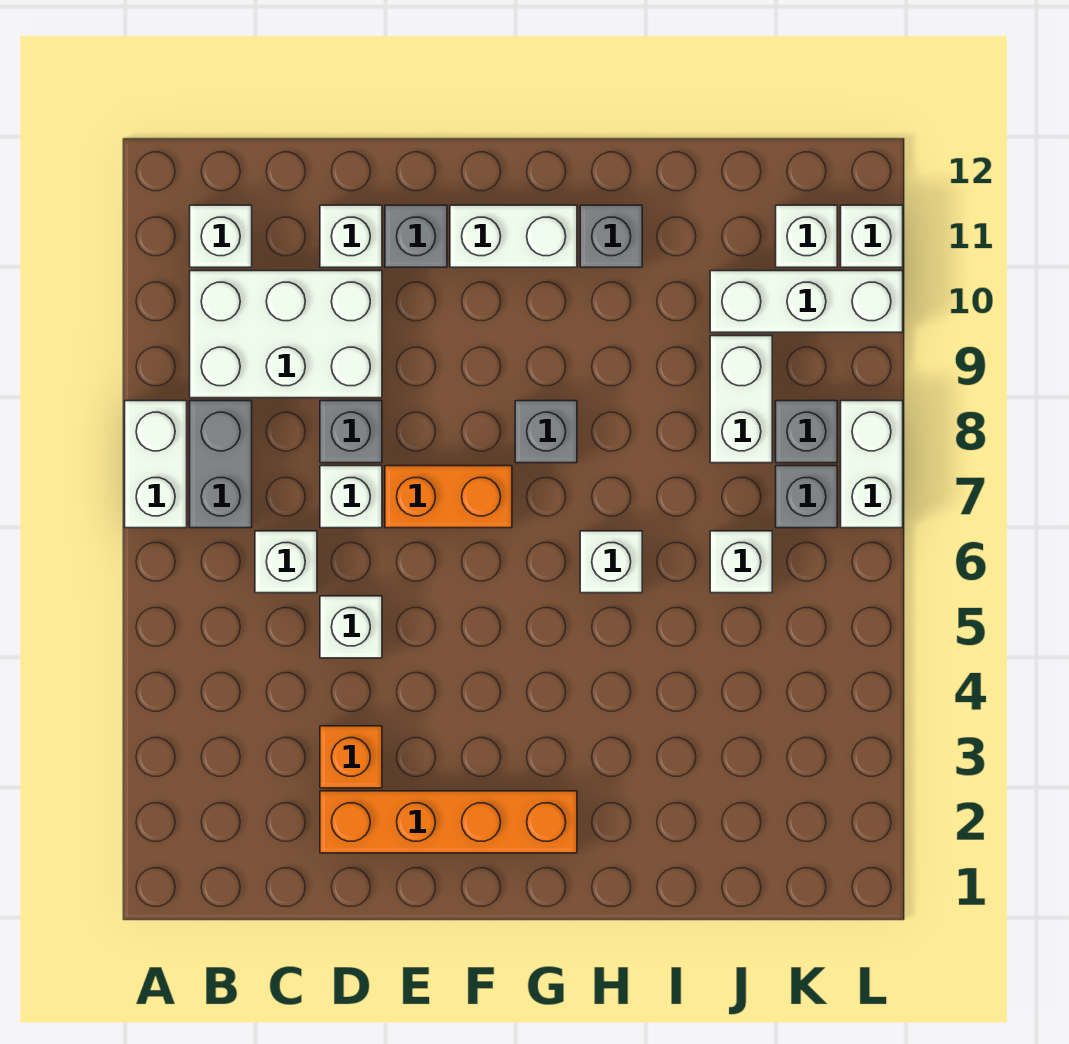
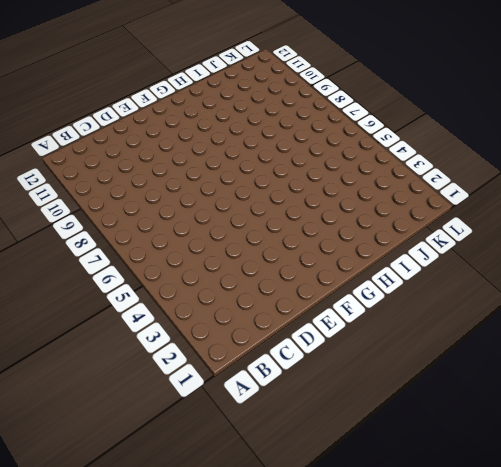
none -> white brick A7:A8 level 1
none -> grey brick B7:B8 level 1
none -> white brick B9:D10 level 1

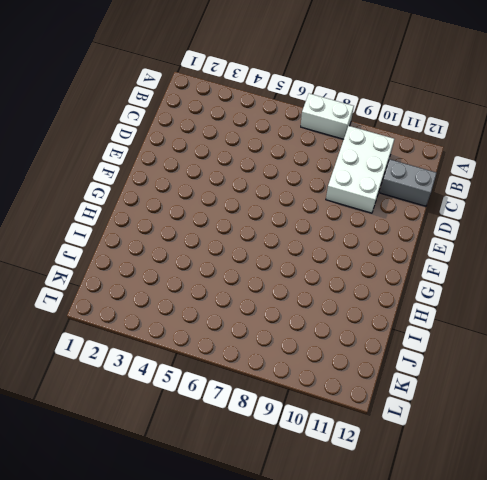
grey brick C11:C12 level 1 -> grey brick B7:B8 level 1
none -> white brick B11 level 1
none -> white brick C6 level 1
none -> orange brick D2:G2 level 1

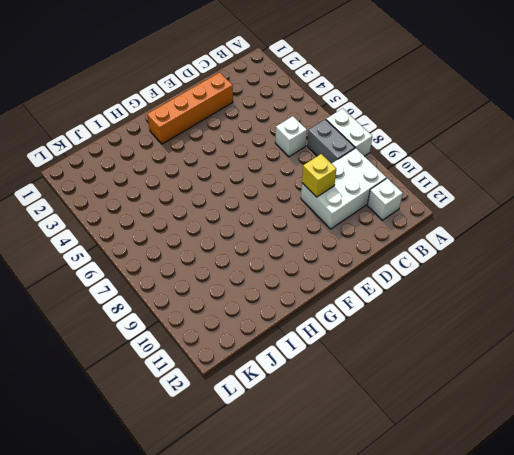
yellow brick D9 level 2 -> none
none -> orange brick D3 level 1
none -> white brick D5 level 1
none -> white brick D7 level 1

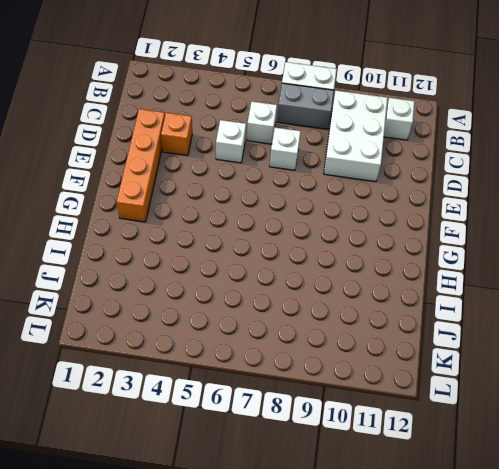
none -> grey brick D8 level 1
none -> white brick D11 level 1
none -> orange brick E7:F7 level 1

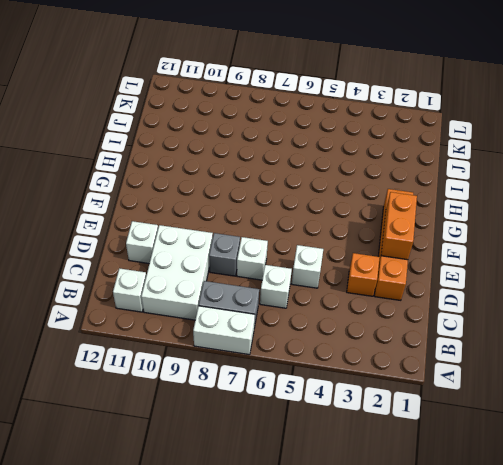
orange brick E2:F2 level 2 -> orange brick E7:F7 level 1
none -> grey brick E11 level 1
none -> white brick F11:G11 level 1
none -> grey brick G8 level 1

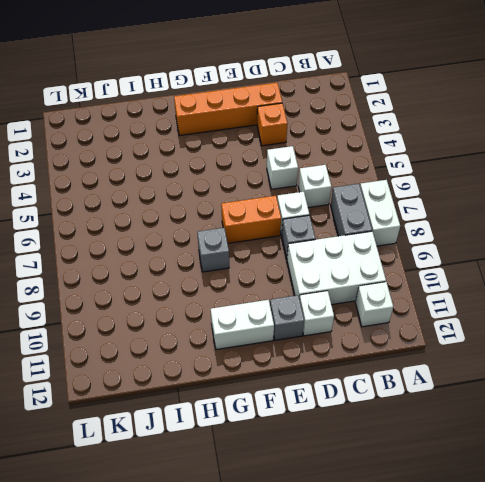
none -> white brick H6 level 1
none -> grey brick H11 level 1
none -> white brick J6 level 1

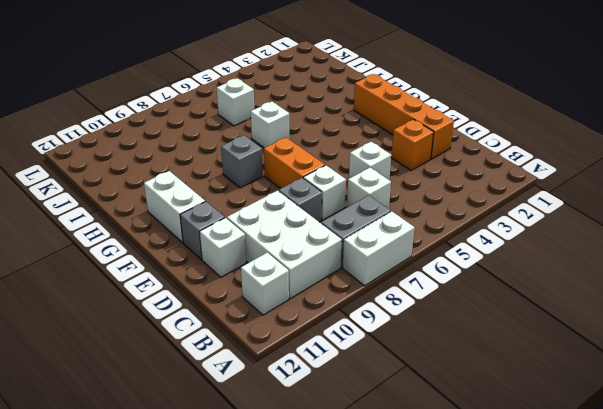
none -> grey brick H11 level 1
none -> white brick J8:J9 level 1
none -> white brick J10:L10 level 1

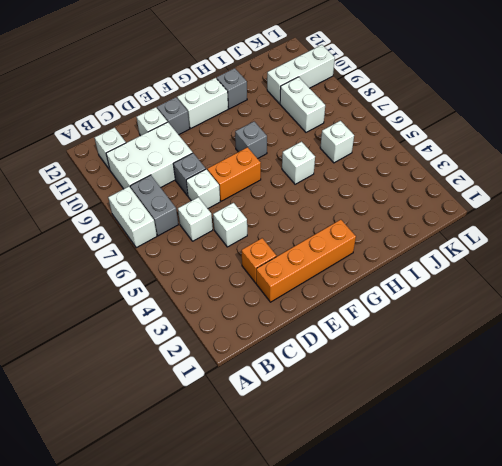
none -> grey brick K7 level 1
none -> grey brick K8 level 1
none -> white brick K11 level 1

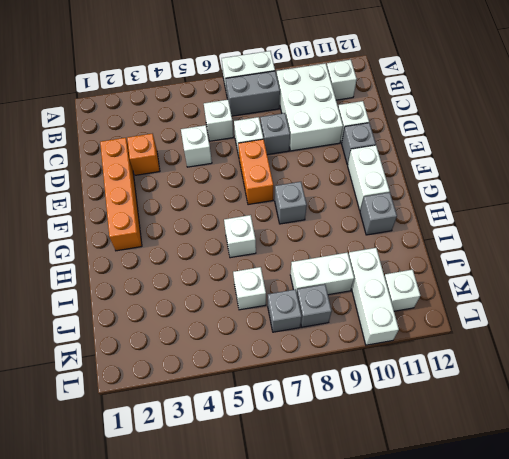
none -> white brick L7:L8 level 1
none -> white brick L11 level 1

